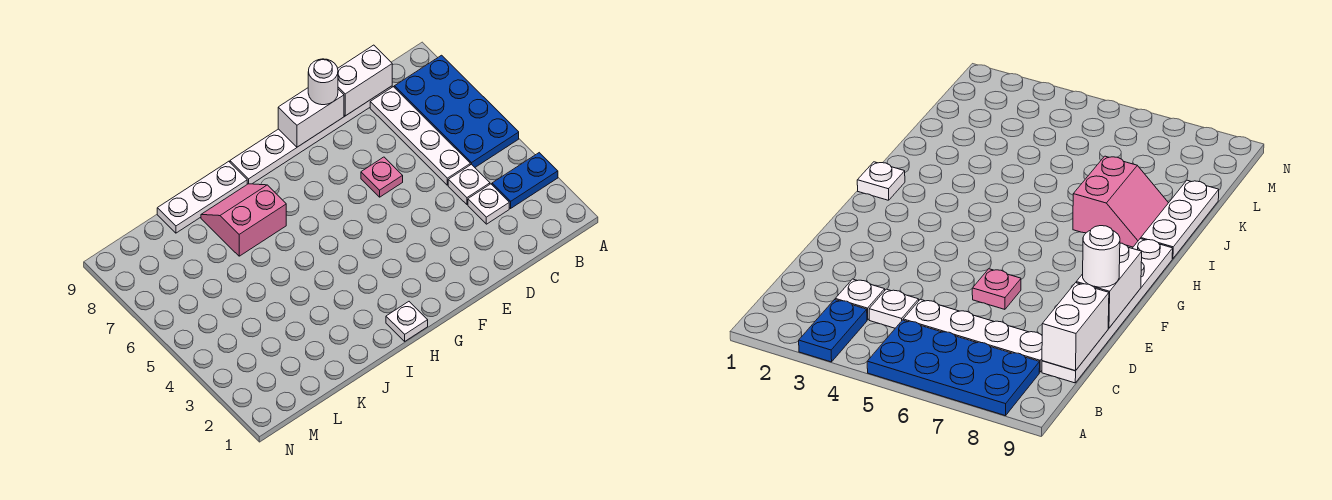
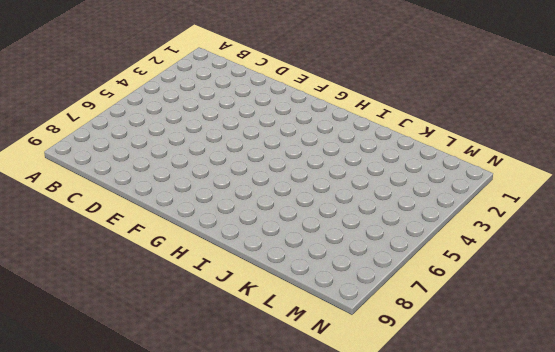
none -> blue plate A3:B3 level 1
none -> blue plate A5:B8 level 1
none -> white plate C3 level 1

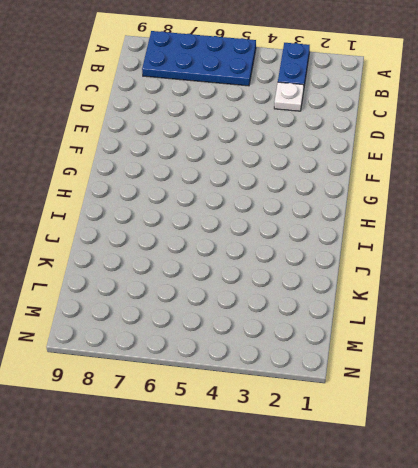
none -> white plate C4 level 1
none -> white plate C5:C8 level 1
none -> white plate C9:H9 level 1

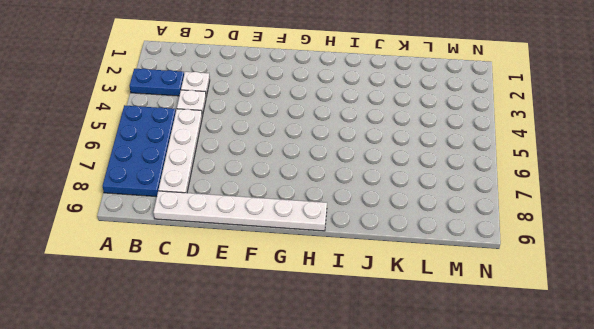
none -> pink plate E6 level 1
none -> white plate H1 level 1
none -> pink slope I7:J8 level 1 top 7

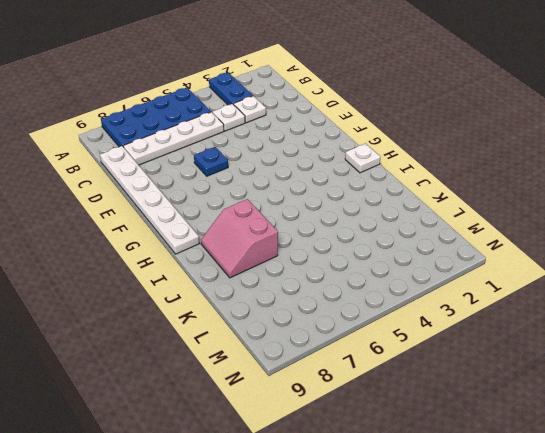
blue plate E6 level 1 -> pink plate E6 level 1
none -> white plate I9:K9 level 1
none -> white brick C9:D9 level 2
none -> white brick E9:F9 level 2

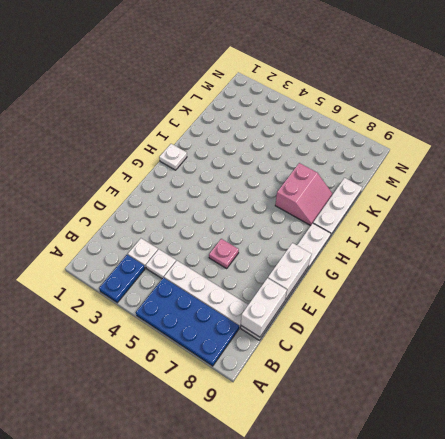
none -> white round brick E9 level 3

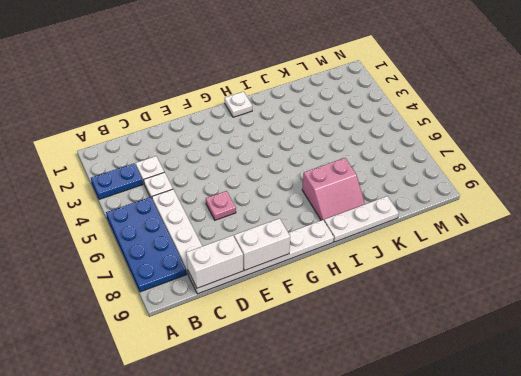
none -> white round brick E9 level 3

